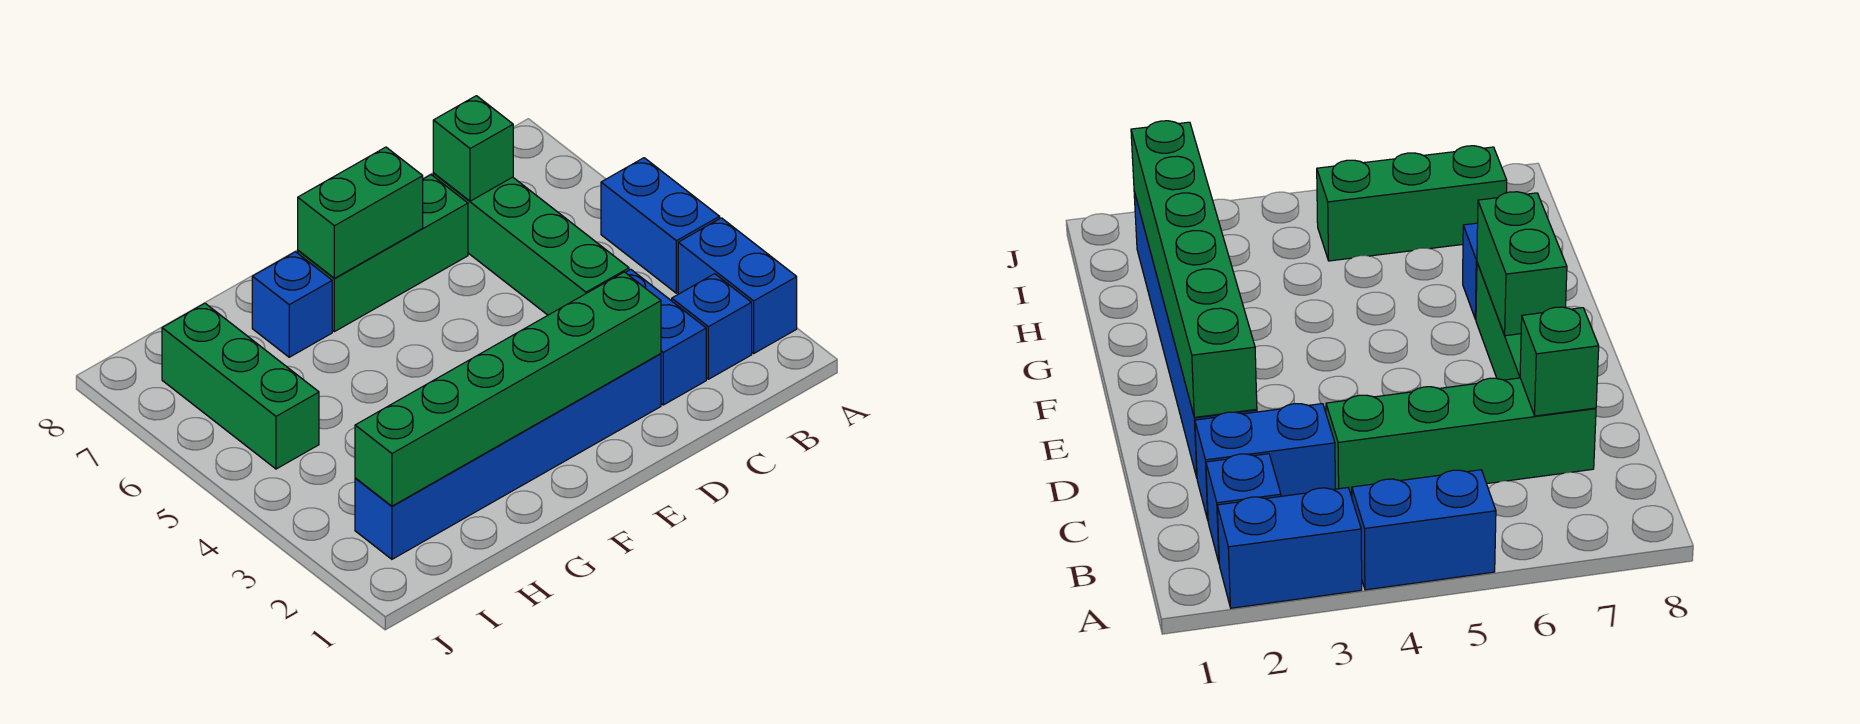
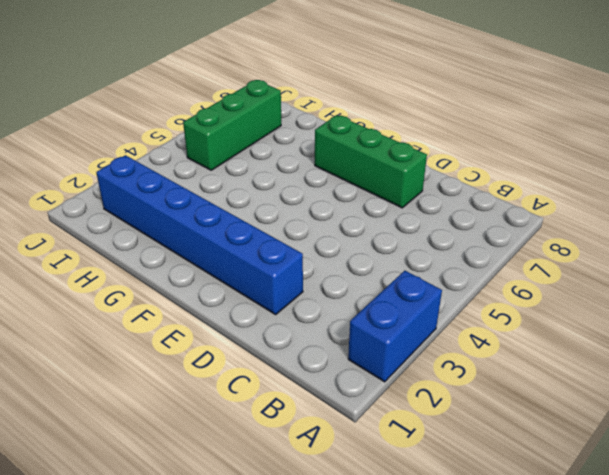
none -> blue brick A4:A5 level 1
none -> blue brick B2 level 1
none -> blue brick C2:C3 level 1

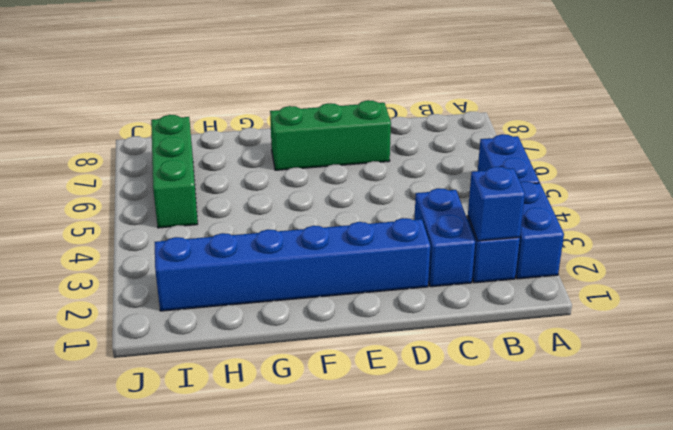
blue brick B2 level 2 -> blue brick G7 level 1
none -> green brick C4:C7 level 1
none -> green brick C7 level 2
none -> green brick D2:I2 level 2

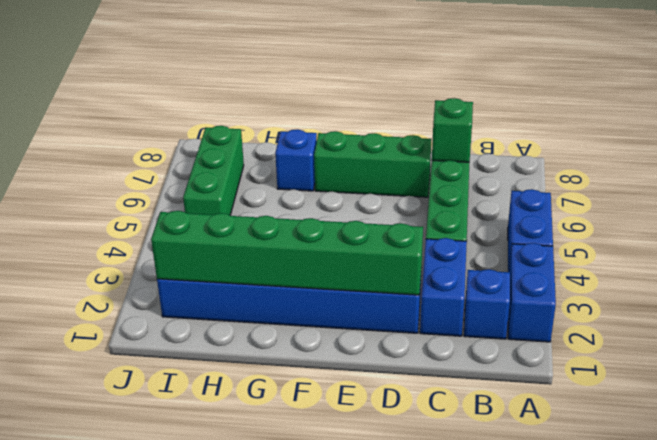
none -> green brick E7:F7 level 2

